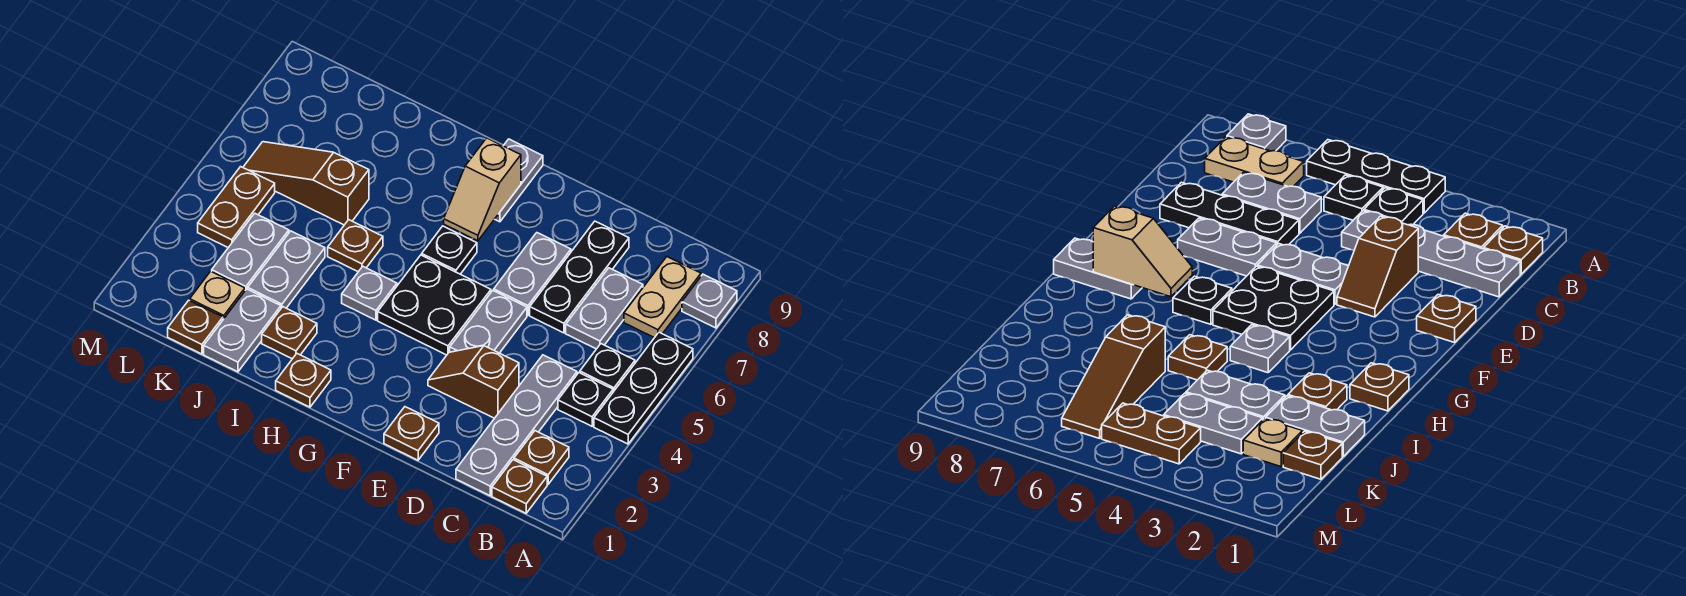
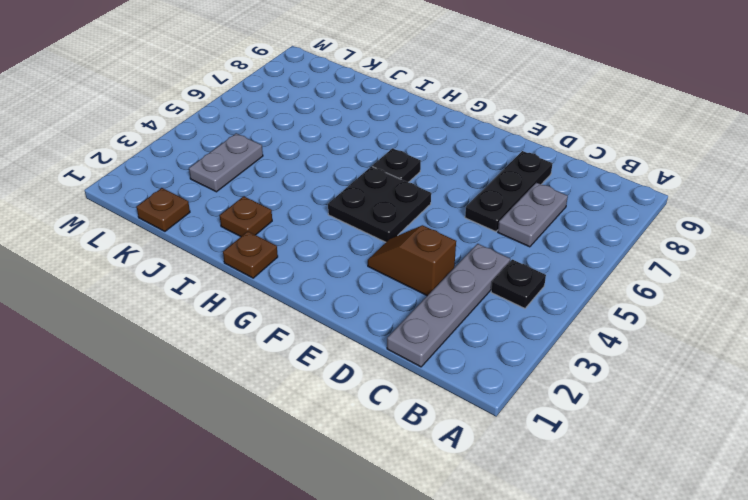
none -> black plate A4:A6 level 1
none -> grey plate A8 level 1
none -> brown plate B1 level 1

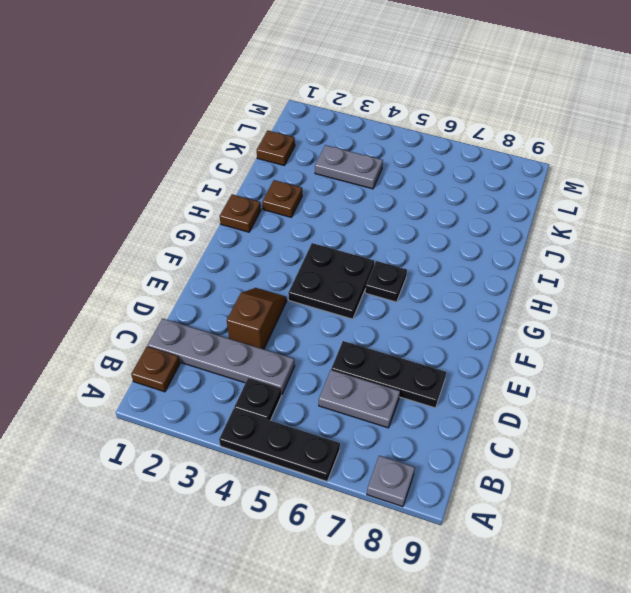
none -> brown plate B2 level 1
none -> black plate B5 level 1
none -> tan plate B7:B8 level 1

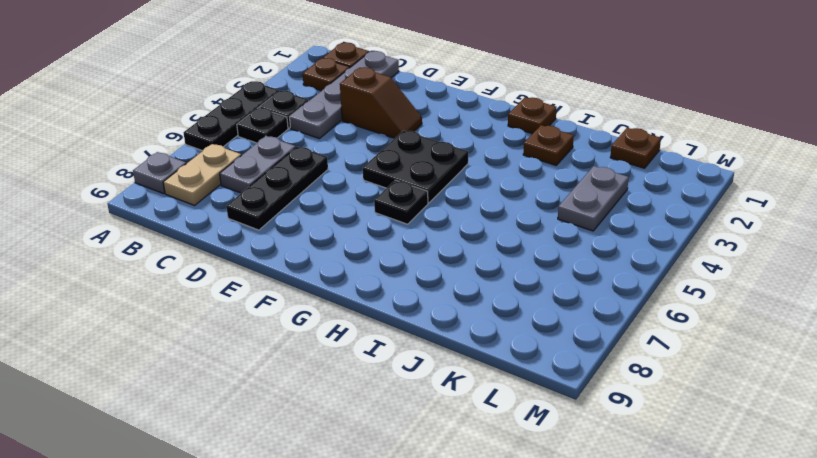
none -> brown plate E1 level 1
none -> grey plate E4:E5 level 1
none -> grey plate E6:E7 level 1

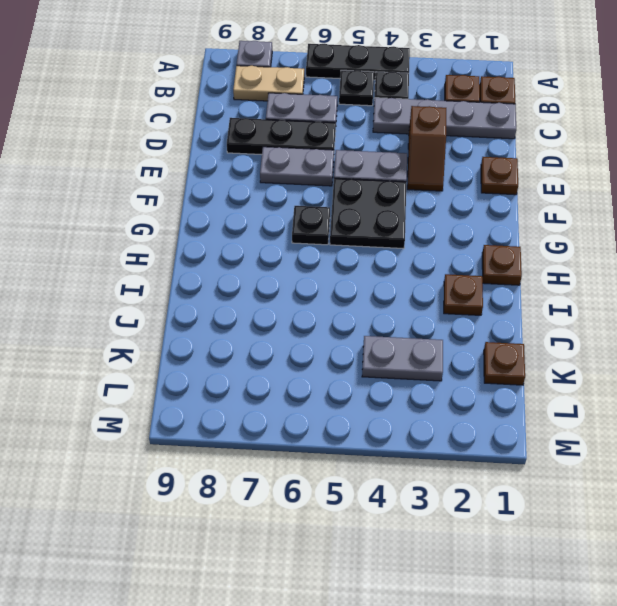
none -> grey plate G8:G9 level 1
none -> grey plate H4 level 1
none -> brown plate I5 level 1

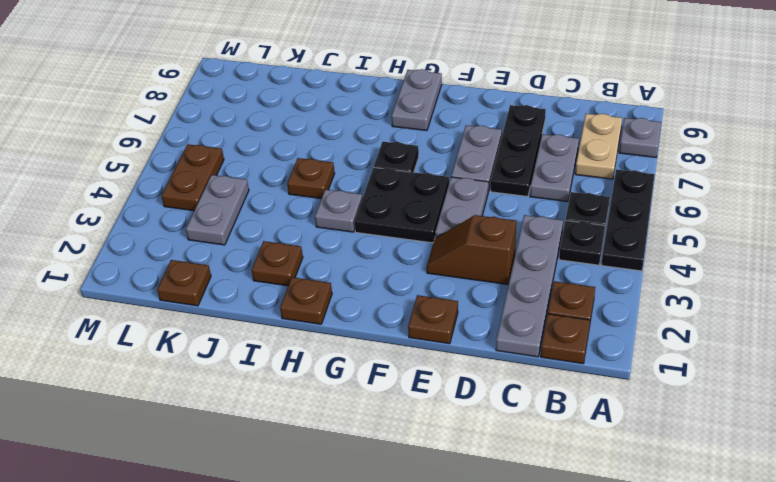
none -> grey plate J1:J2 level 1
none -> grey plate J3:J4 level 1
none -> brown slope J6:L6 level 1 top J

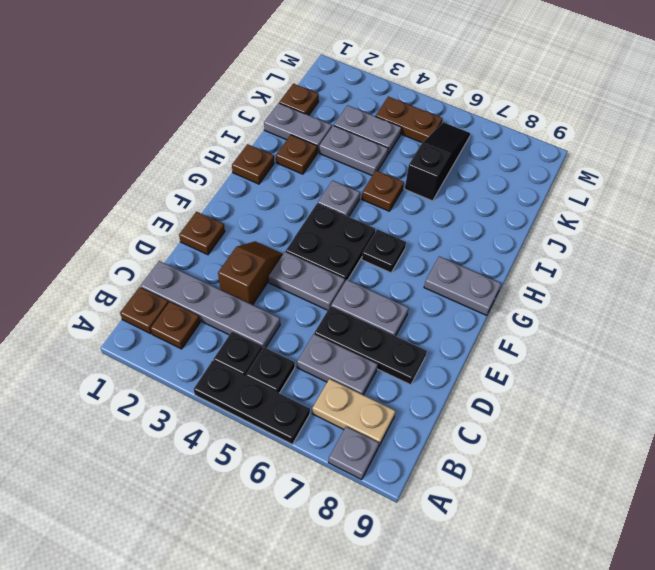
black slope J6:L6 level 1 top J -> brown slope J6:L6 level 1 top J
none -> tan plate K2 level 1
none -> tan slope G7:G8 level 2 top 8

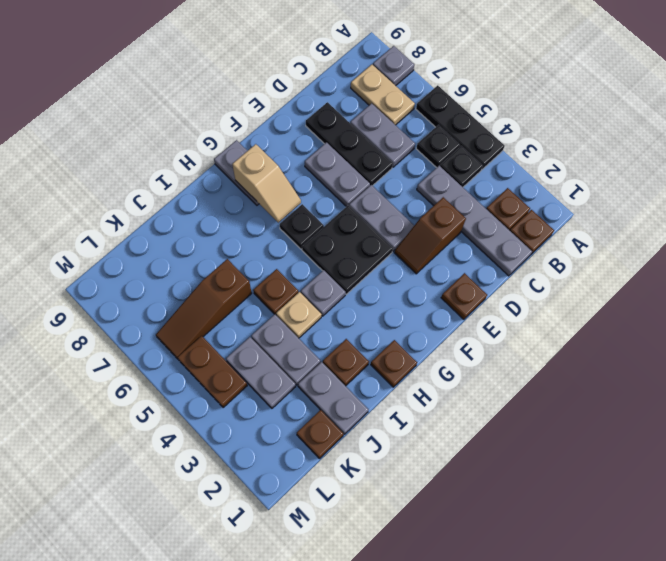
tan plate I4 level 1 -> tan plate K2 level 1

